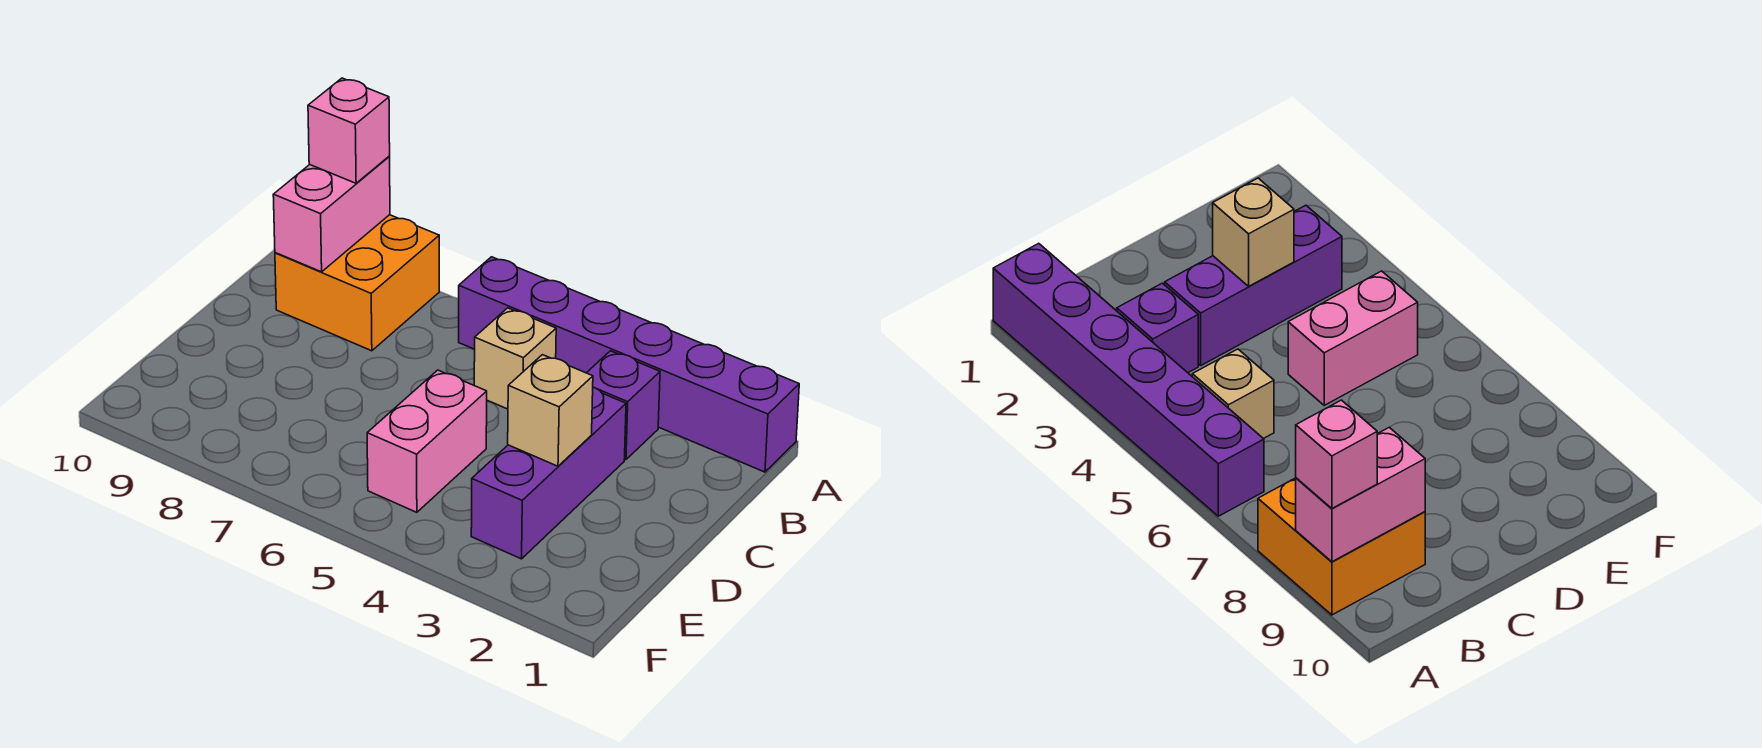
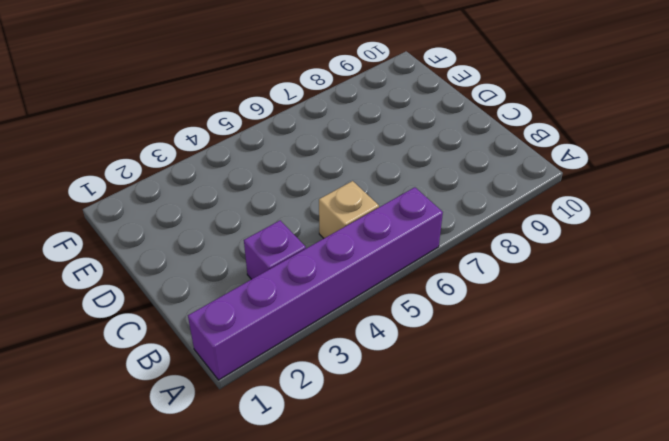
none -> orange brick A8:B9 level 1
none -> purple brick C3:E3 level 1

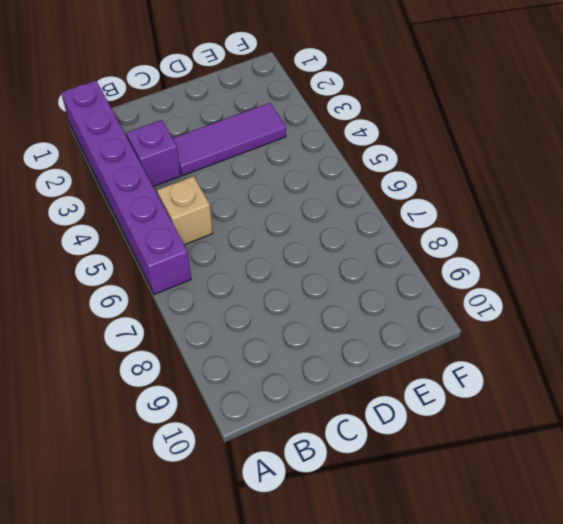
purple tile C3:E3 level 1 -> purple brick C3:E3 level 1
none -> orange brick A8:B9 level 1
none -> pink brick D5:E5 level 1

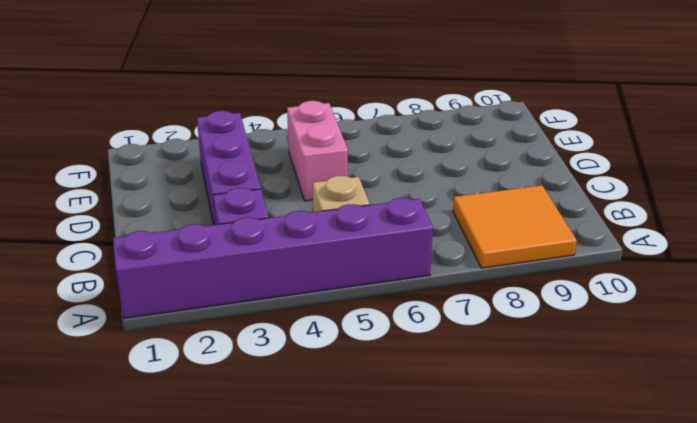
orange tile A8:B9 level 1 -> orange brick A8:B9 level 1
none -> pink brick A9:B9 level 2
none -> tan brick D3 level 2

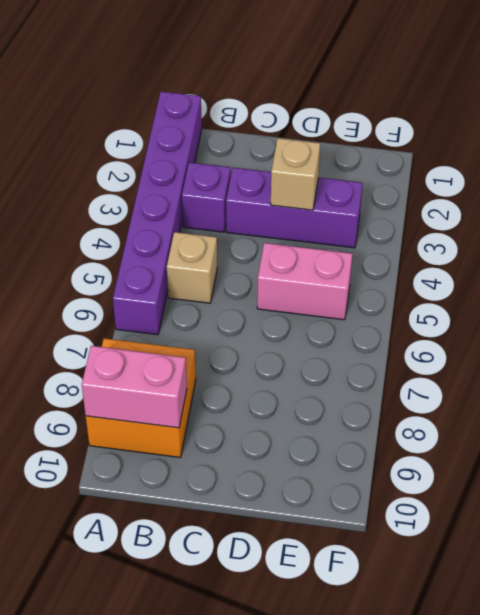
none -> pink brick A9 level 3

